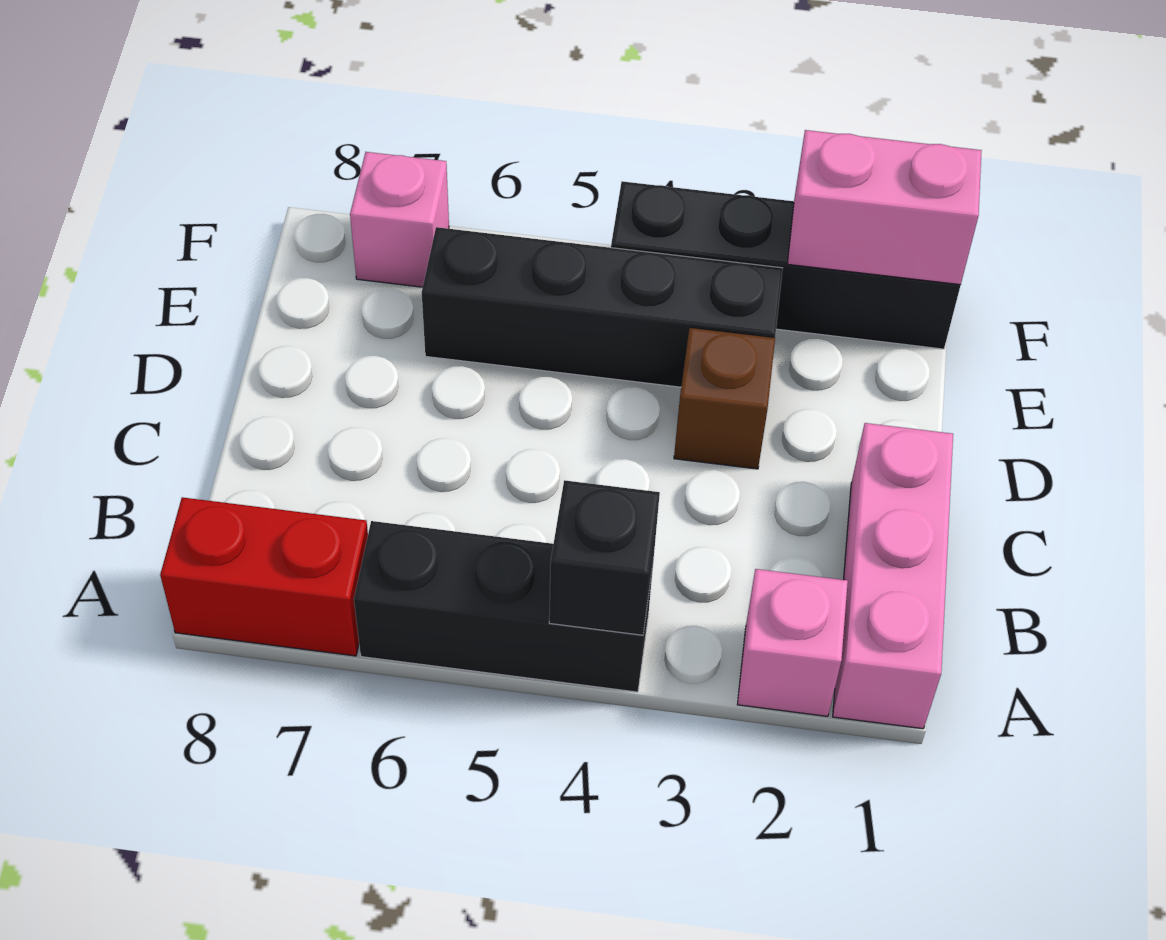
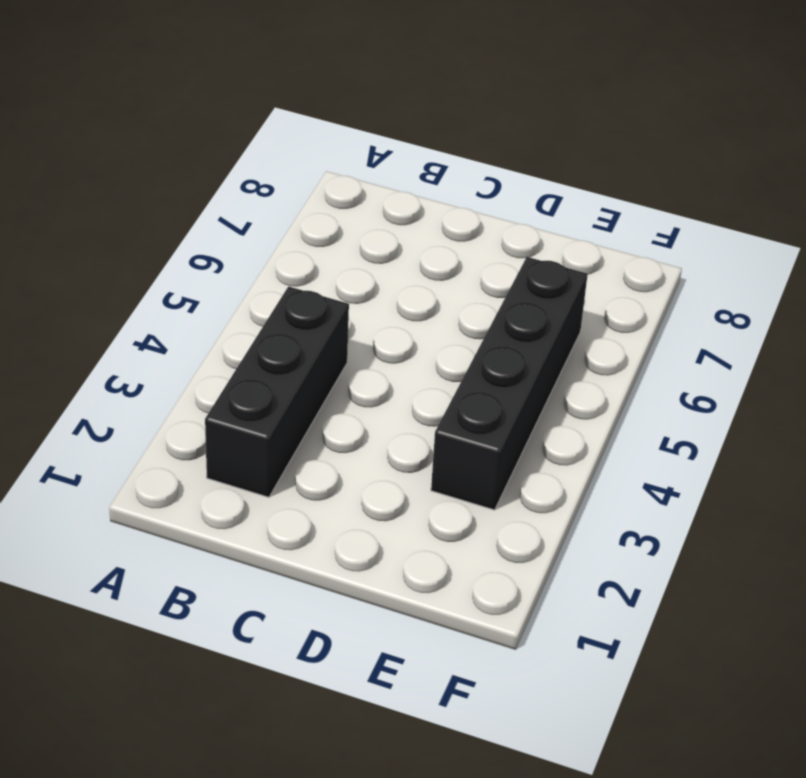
black brick B2:B4 level 1 -> black brick A4:A6 level 1
none -> pink brick A1:C1 level 1
none -> pink brick A2 level 1

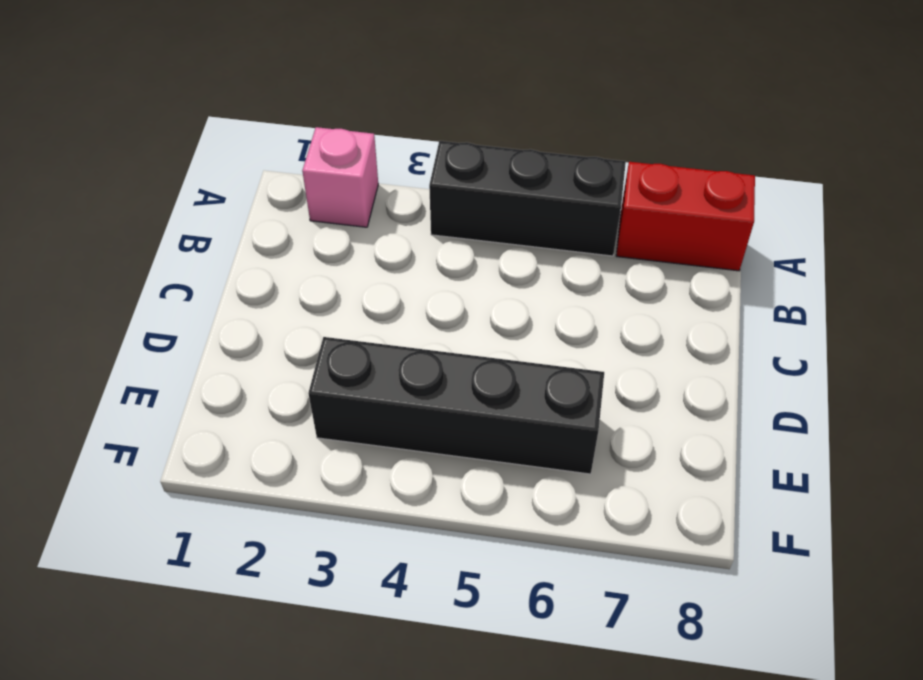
none -> pink brick A1:C1 level 1
none -> brown brick D3 level 1

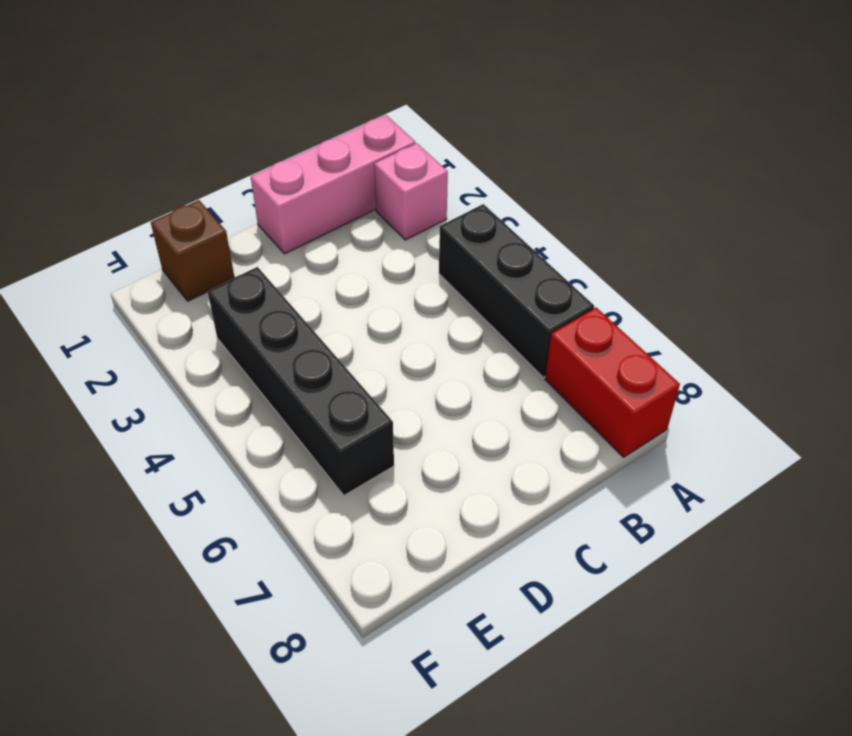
brown brick E1 level 1 -> brown brick D3 level 1
none -> black brick F1:F4 level 1
none -> pink brick F7 level 1

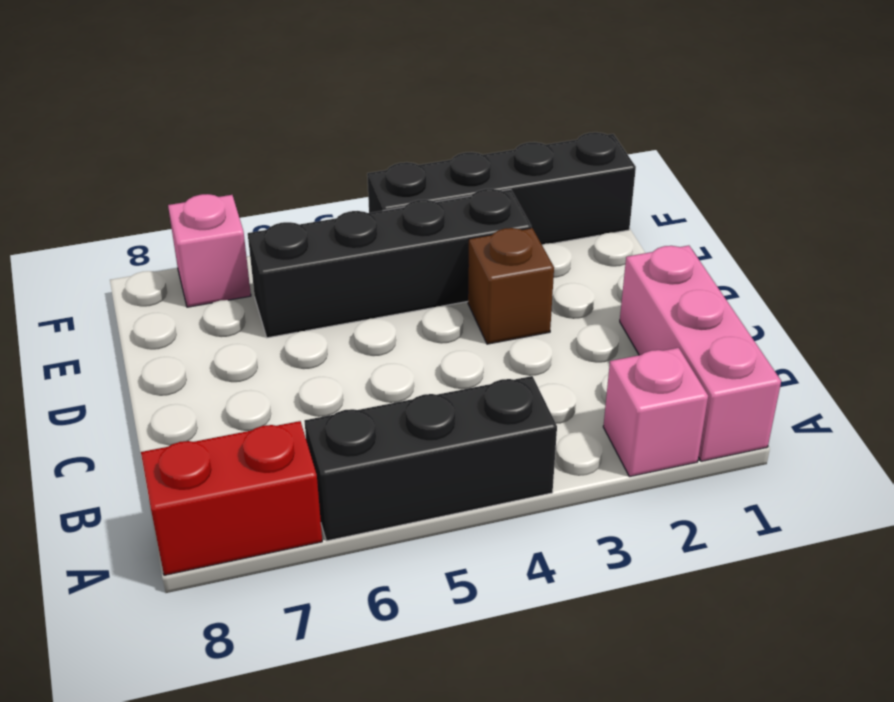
none -> black brick A4 level 2
none -> pink brick F1:F2 level 2

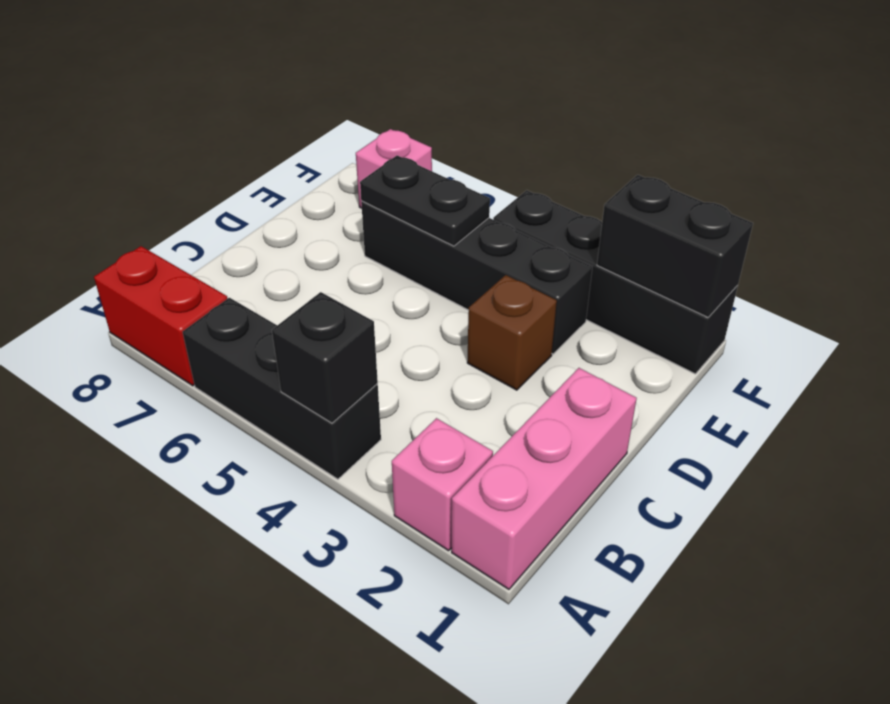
black plate E5:E6 level 2 -> none
black brick F1:F2 level 2 -> pink brick F1:F2 level 2

